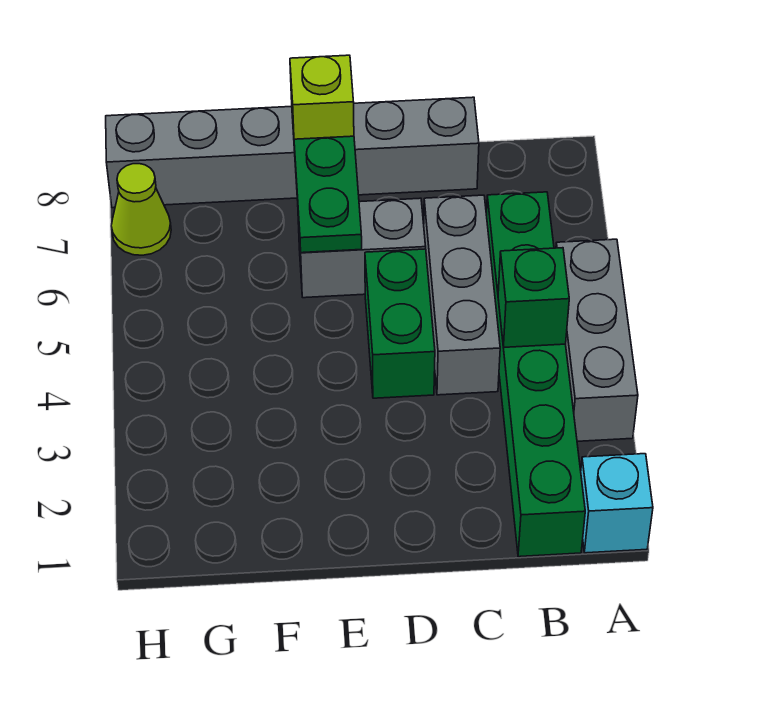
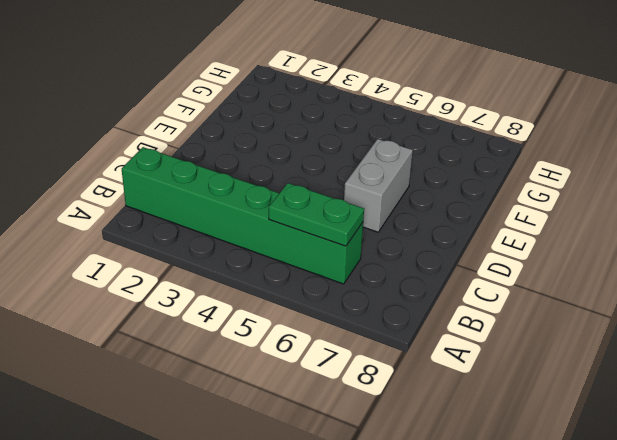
green plate B5:B6 level 2 -> green plate E6:E7 level 2
none -> cyan brick A1 level 1
none -> grey brick A3:A5 level 1

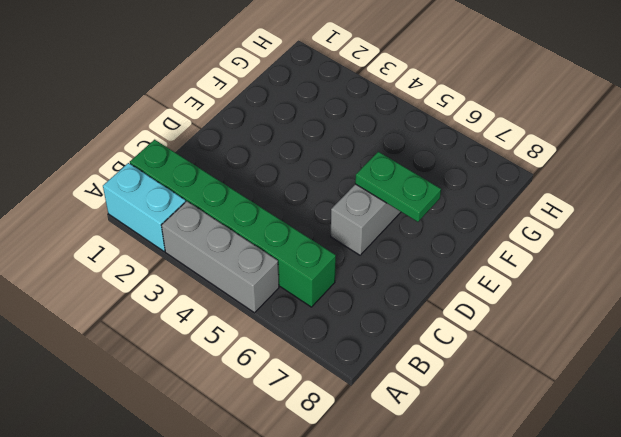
cyan brick A1:A2 level 1 -> cyan brick A1 level 1
none -> grey brick C4:C6 level 1
none -> grey brick C8:H8 level 1

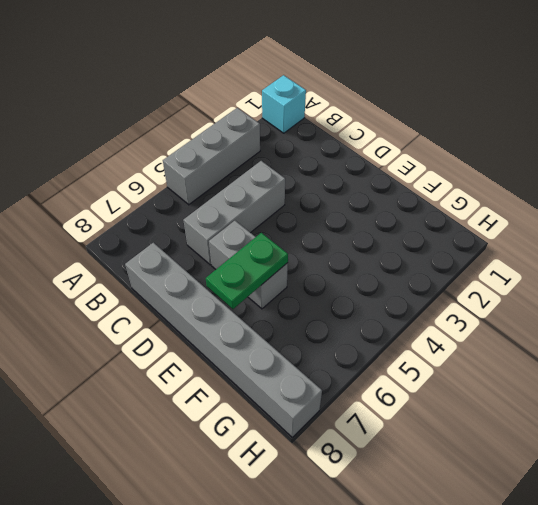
none -> green brick B1:B6 level 1
none -> green brick D4:D5 level 1

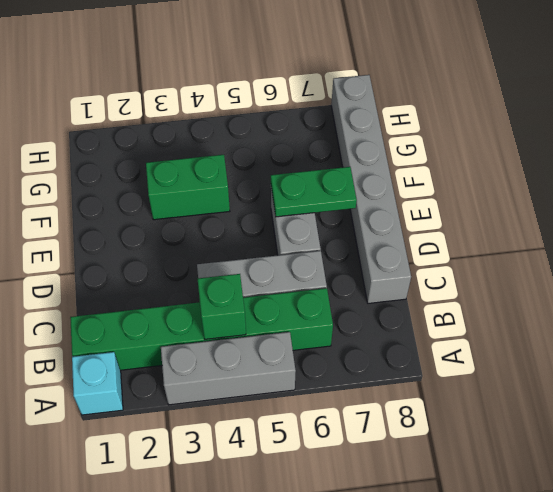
green brick F3:F4 level 1 -> green brick D4:D5 level 1
none -> lime cone H7 level 1
none -> lime brick E8 level 2

